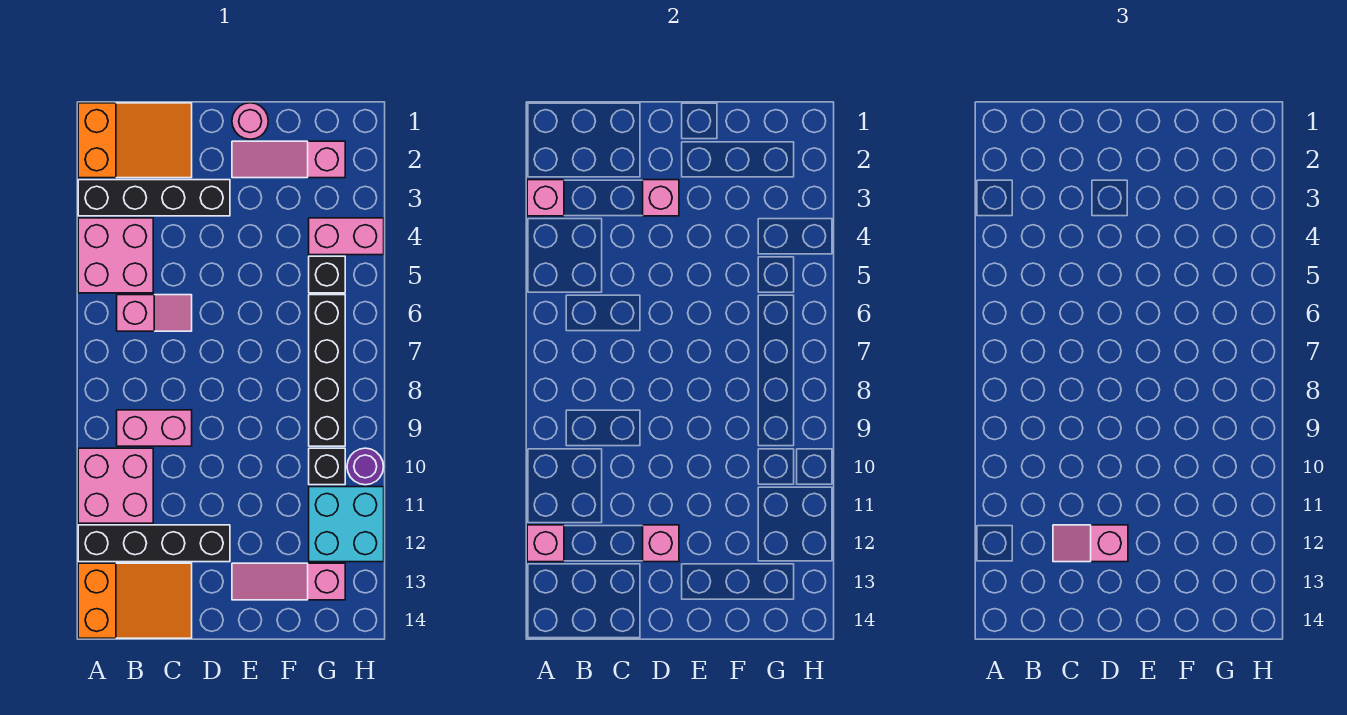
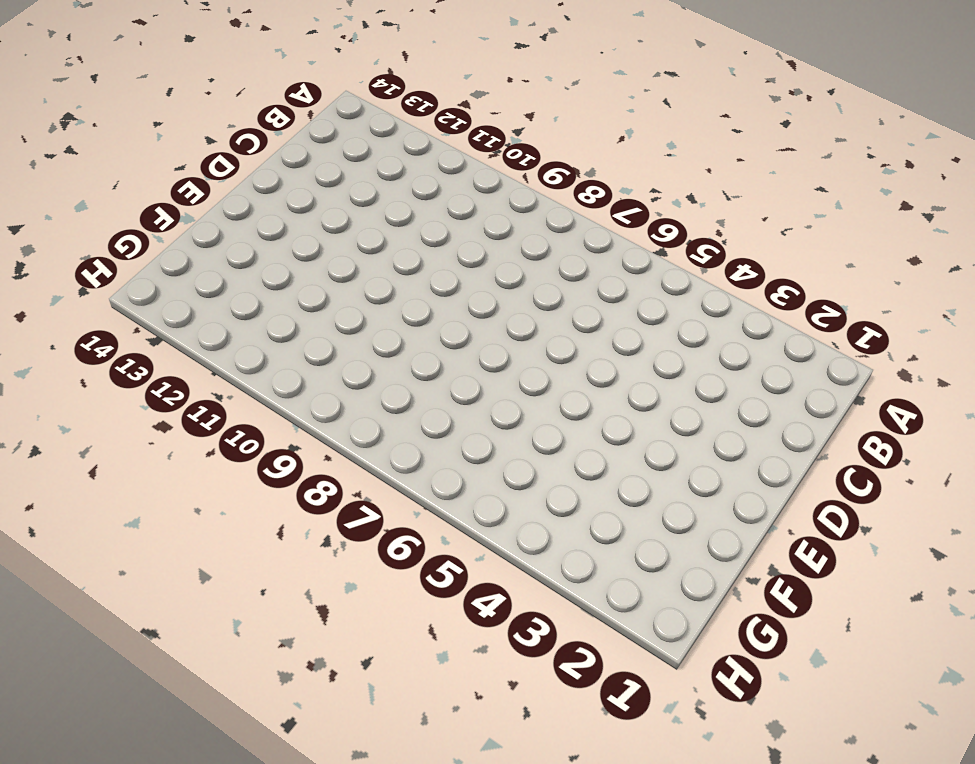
none -> orange slope A1:C2 level 1 top A
none -> black brick A3:D3 level 1
none -> pink brick A4:B5 level 1

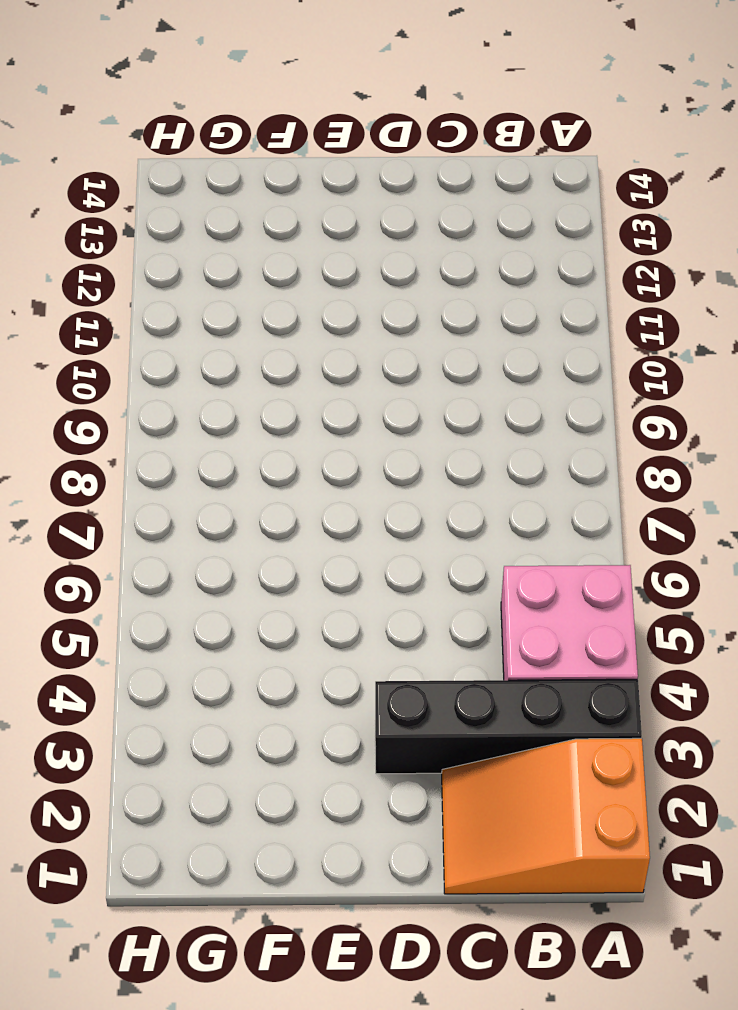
none -> pink brick A10:B11 level 1
none -> black brick A12:D12 level 1
none -> orange slope A13:C14 level 1 top A

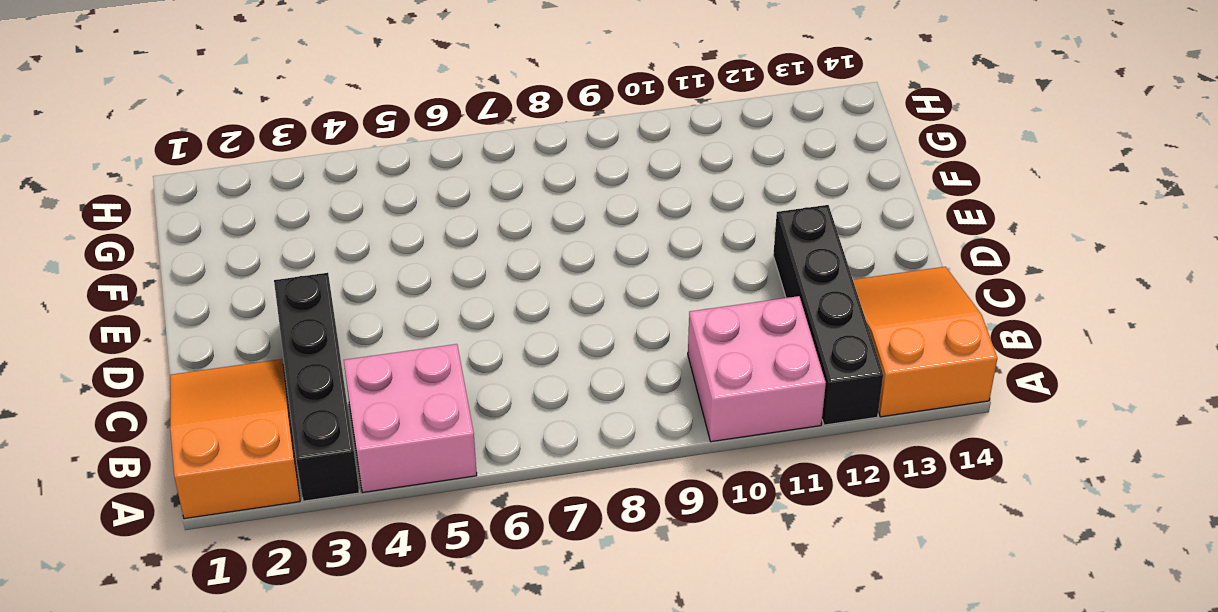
none -> pink slope B6:C6 level 1 top B
none -> pink brick B9:C9 level 1
none -> pink round brick E1 level 1

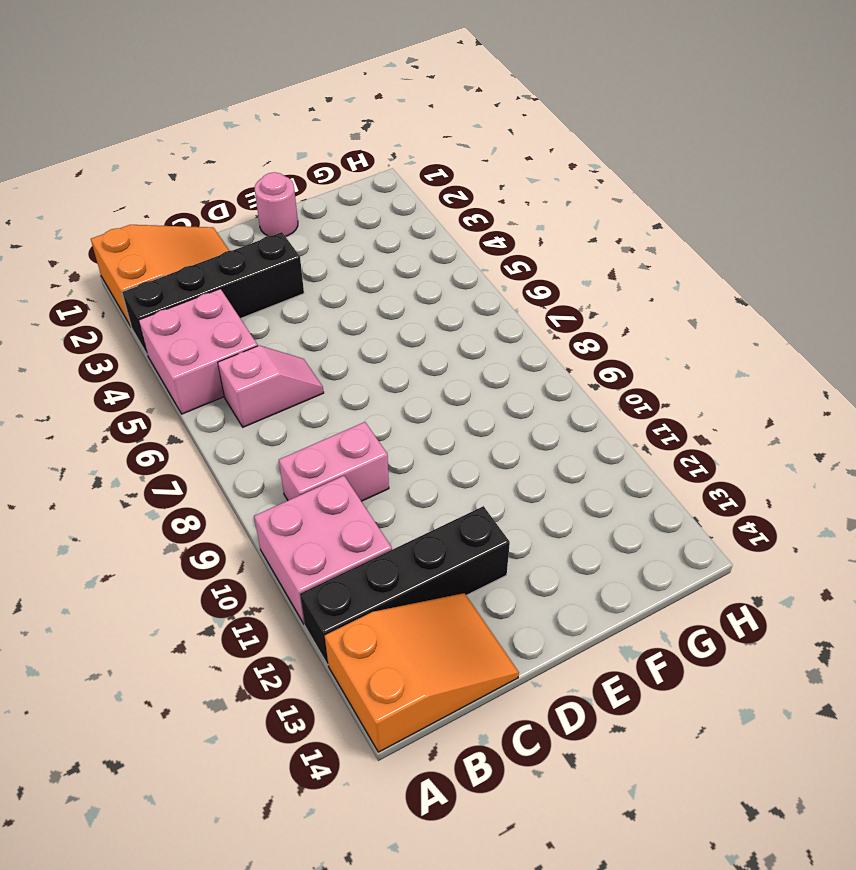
none -> pink slope E2:G2 level 1 top G
none -> pink slope E13:G13 level 1 top G
none -> pink brick G4:H4 level 1

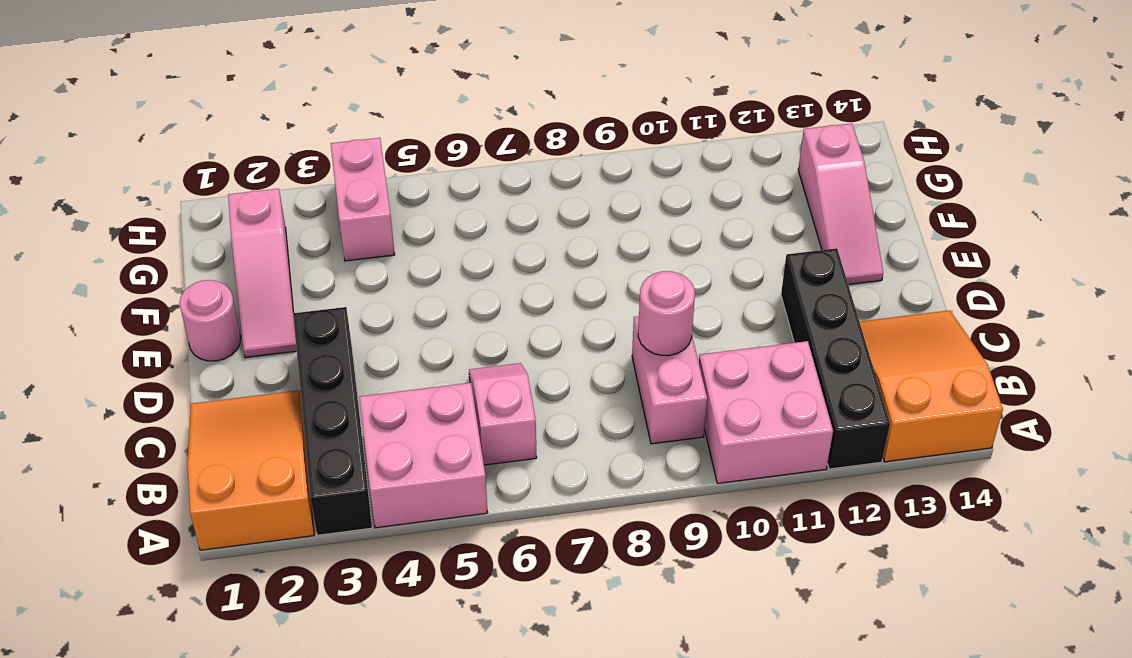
pink round brick C9 level 2 -> none
none -> black brick G5 level 1
none -> black brick G6:G9 level 1
none -> black brick G10 level 1

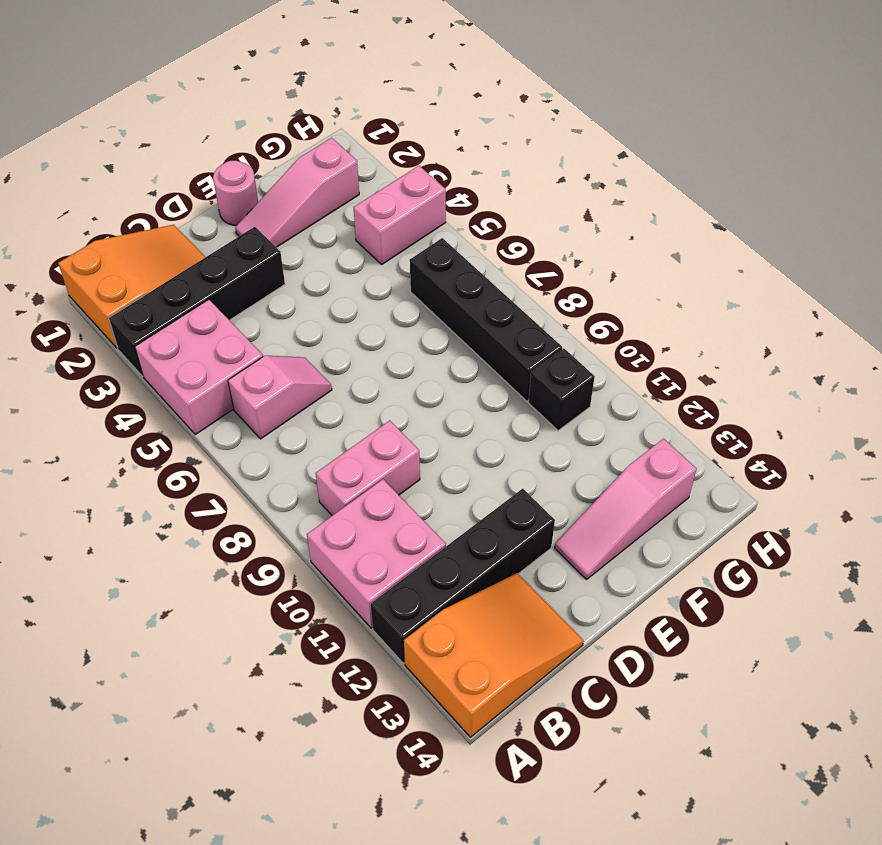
none -> black brick G5 level 1
none -> cyan brick G11:H12 level 1
none -> purple round brick H10 level 1

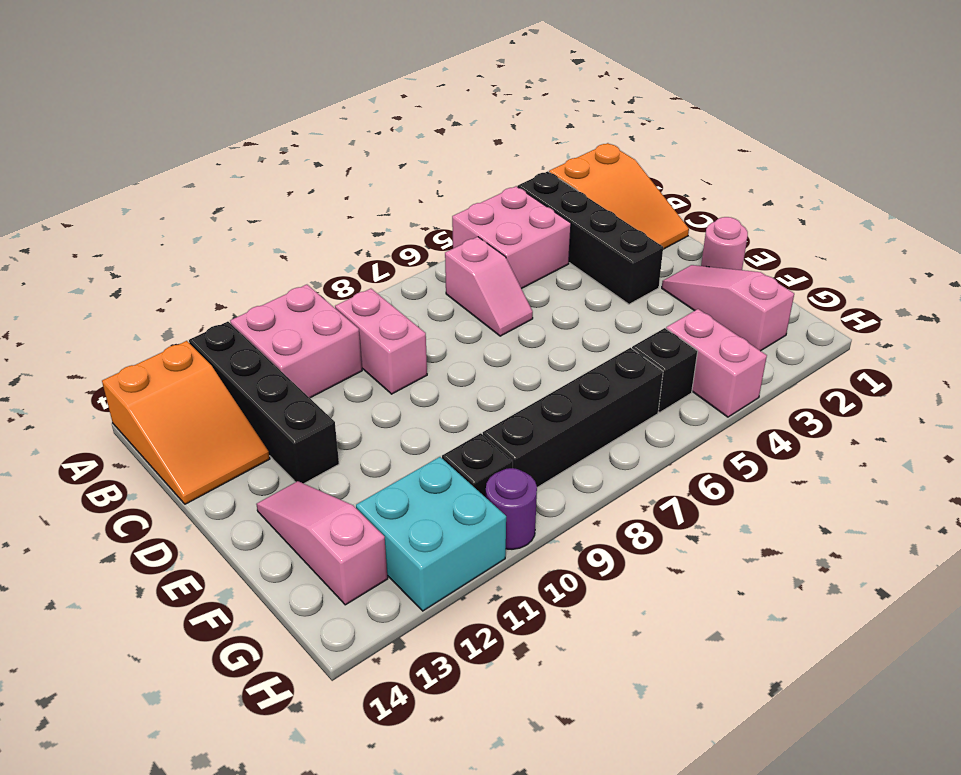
none -> pink brick A3 level 2
none -> pink brick A12 level 2
none -> pink brick D3 level 2

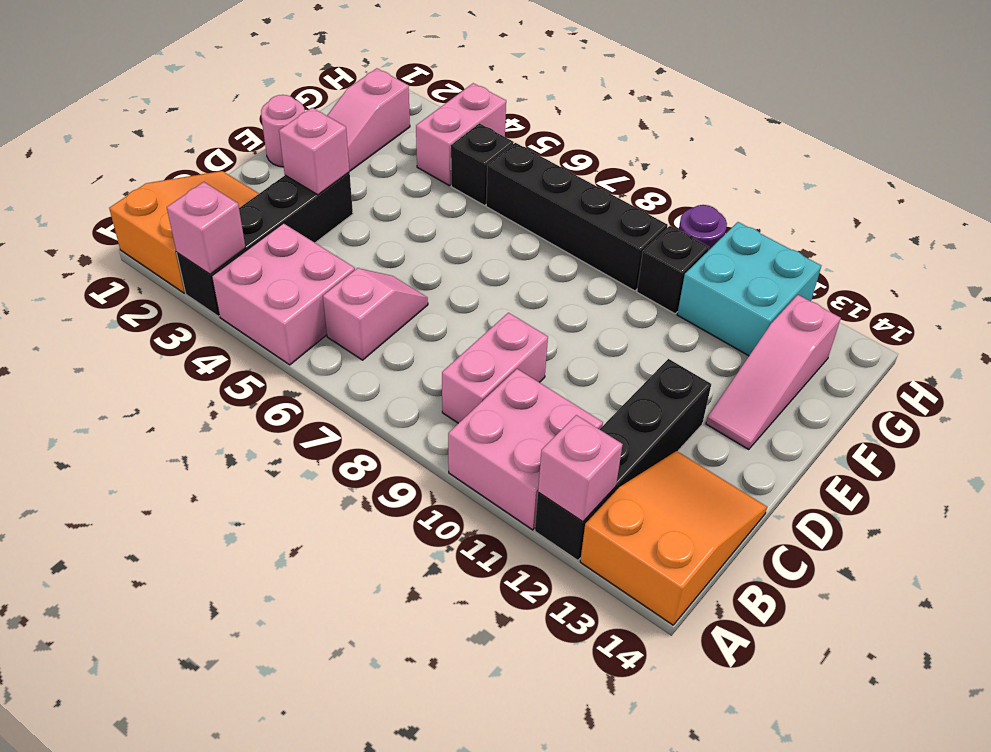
none -> pink brick D12 level 2
none -> pink slope C12:D12 level 3 top D

